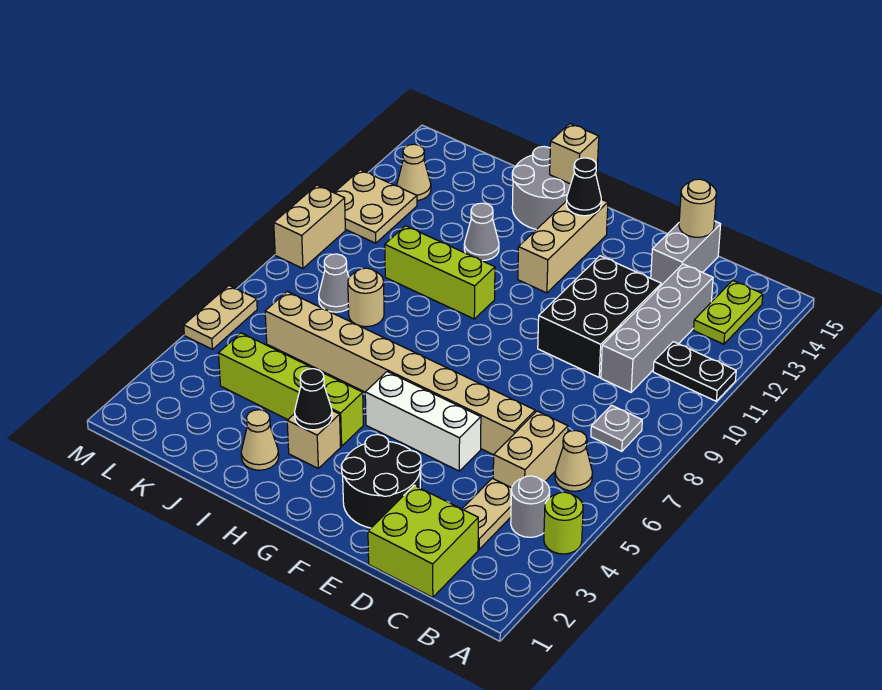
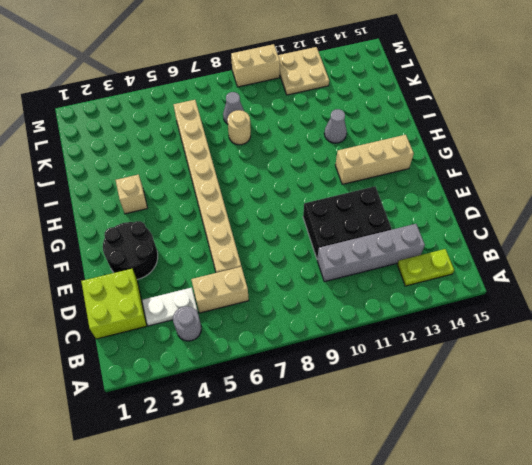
white plate C3:C4 level 1 -> tan plate C3:C4 level 1
none -> lime round brick A4 level 1
none -> black plate A11:B11 level 1
none -> tan cone B6 level 1
none -> grey plate B8 level 1

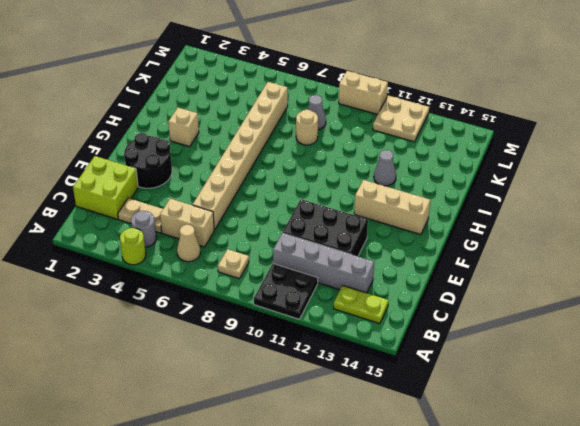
black plate A10:B11 level 1 -> black plate A11:B11 level 1
tan plate B8 level 1 -> grey plate B8 level 1
none -> grey brick D14:D15 level 1
none -> white brick E5:G5 level 1
none -> lime brick H4:K4 level 1
none -> lime brick H10:J10 level 1

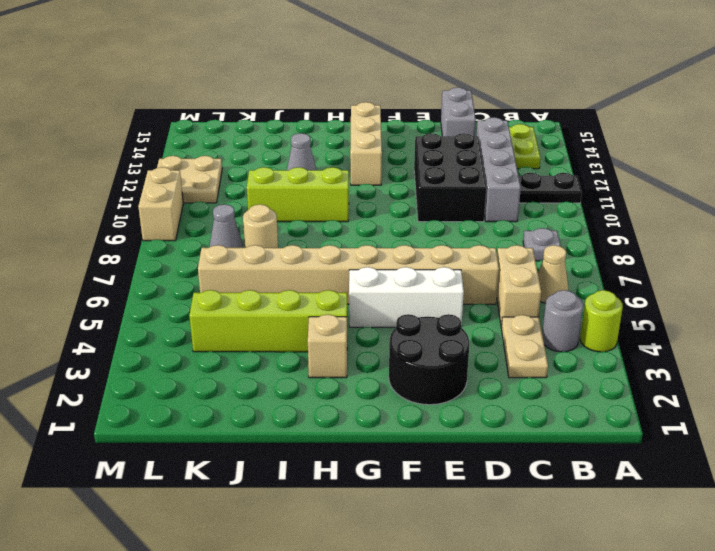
none -> lime brick C1:D2 level 1
none -> grey round brick H14:I15 level 1
none -> tan cone I2 level 1
none -> tan cone L13 level 1

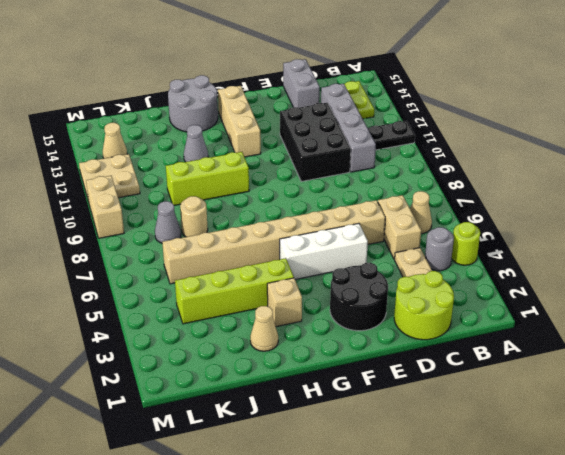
lime round brick C1:D2 level 1 -> lime brick C1:D2 level 1
none -> grey plate B8 level 1
none -> tan plate M5:M6 level 1
none -> tan round brick D15 level 2
none -> black cone G14 level 2

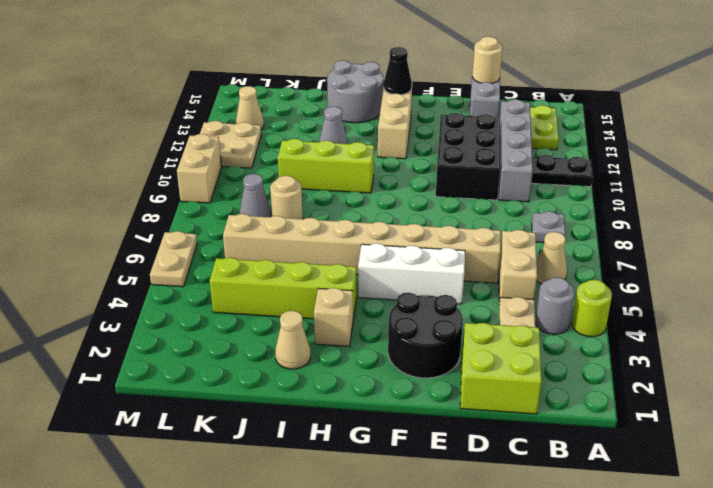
none -> black cone H3 level 2
none -> tan brick H15 level 2

